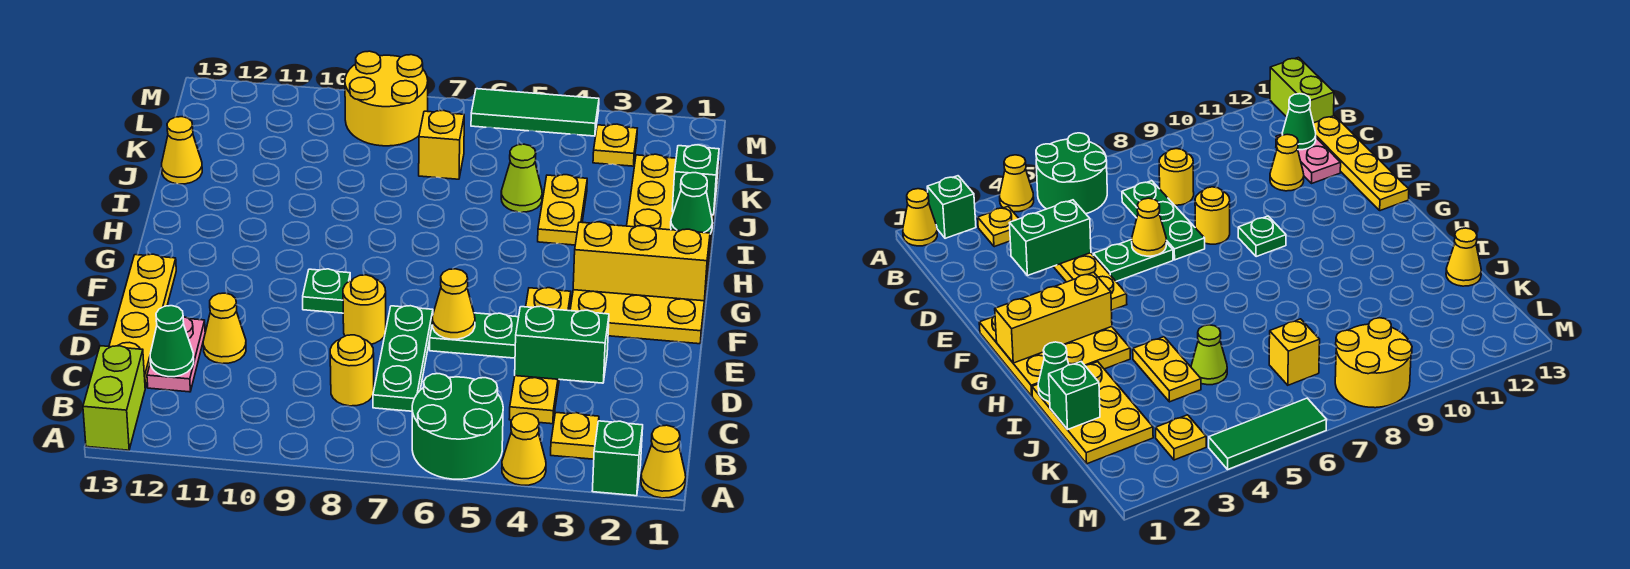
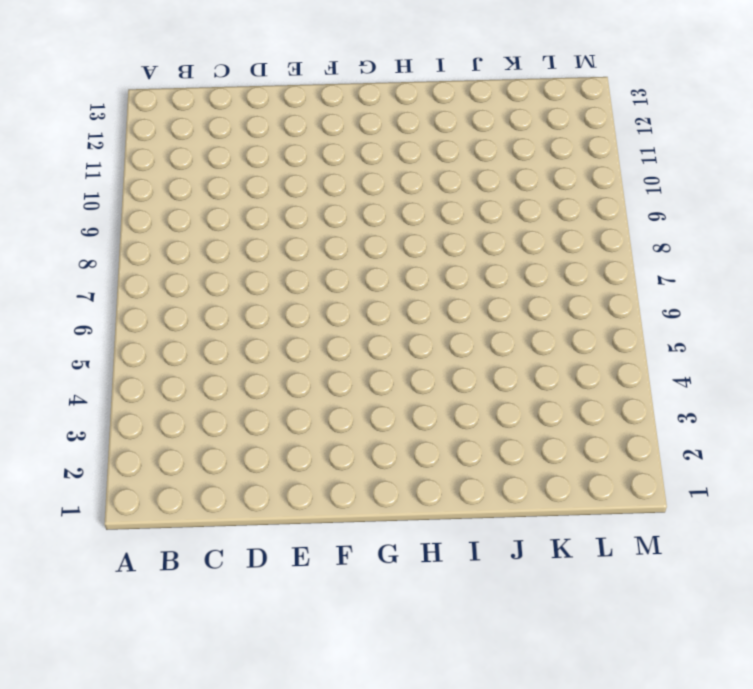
none -> yellow cone A1 level 1
none -> green brick A2 level 1
none -> yellow cone A4 level 1
none -> green round brick A5:B6 level 1

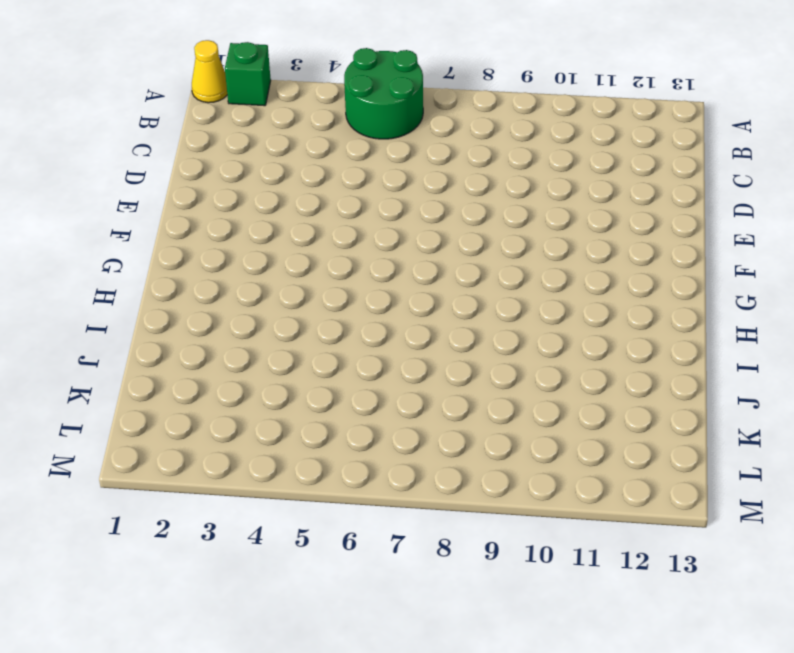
none -> yellow cone A4 level 1
none -> lime brick A13:B13 level 1
none -> yellow plate B3 level 1
none -> yellow plate C4:F4 level 1

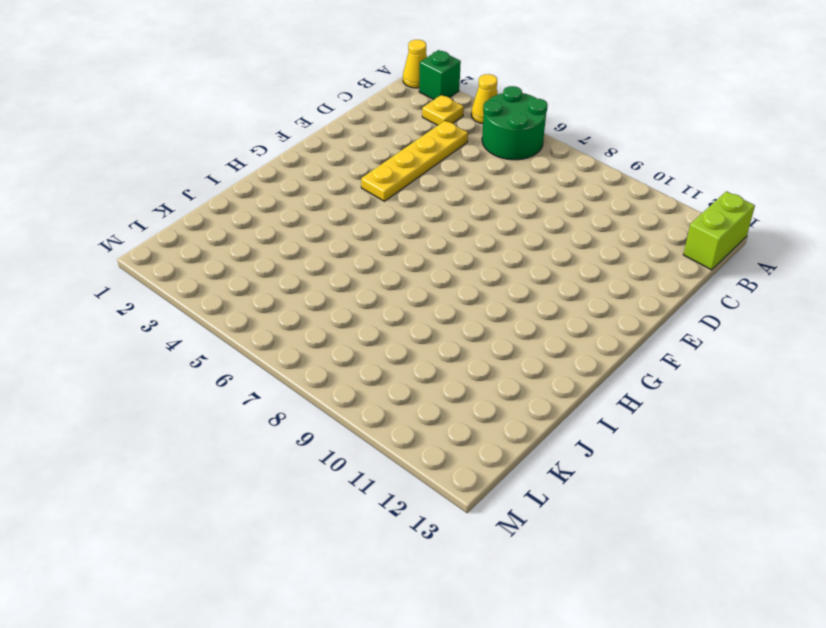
none -> green plate C7:E7 level 1
none -> yellow round brick C8 level 1
none -> pink plate C12:D12 level 1
none -> yellow plate C13:F13 level 1

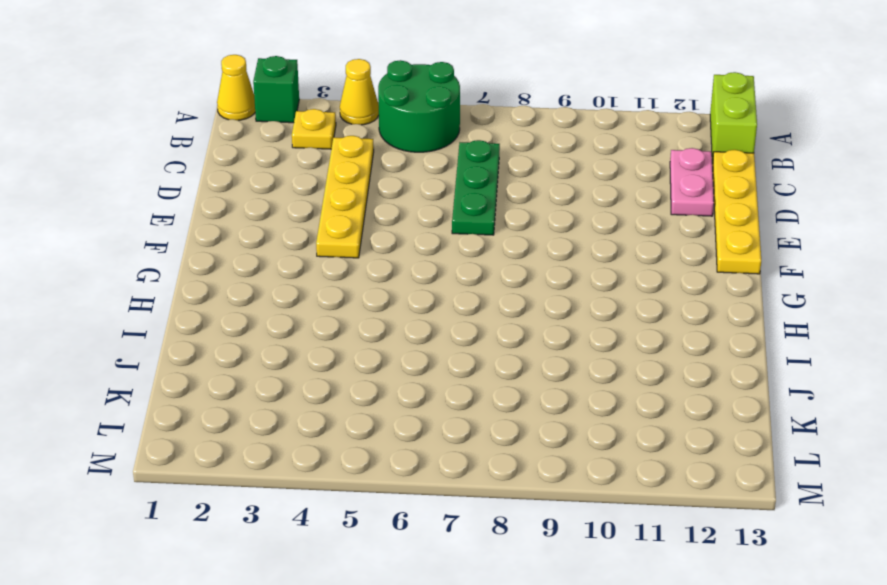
none -> yellow round brick C8 level 1
none -> yellow cone D11 level 1
none -> green plate E5:E6 level 1
none -> yellow round brick E8 level 1

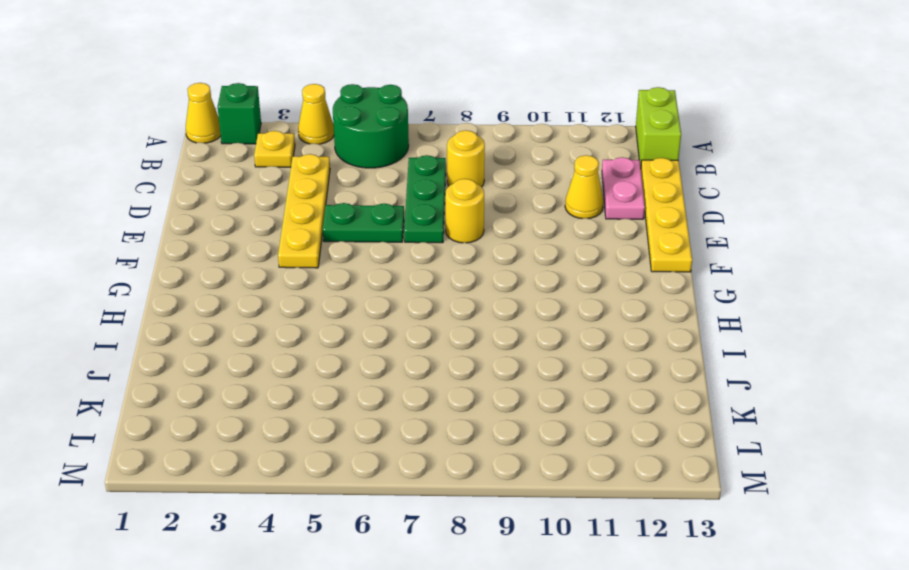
none -> yellow plate F1:H3 level 1
none -> green plate F9 level 1
none -> yellow plate I1:K2 level 1
none -> yellow plate I4:J4 level 1

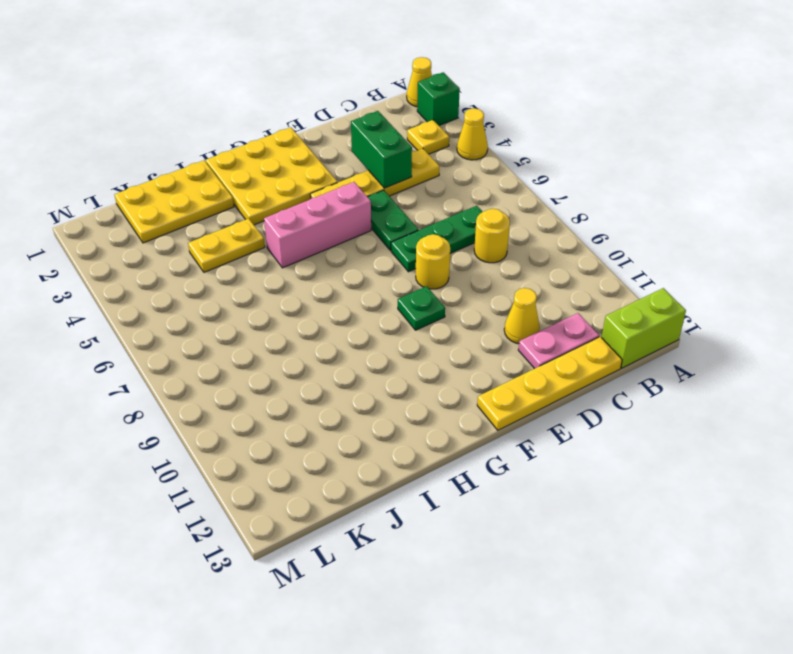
pink brick F5:H5 level 1 -> none
none -> green round brick A5:B6 level 1
none -> lime cone J5 level 1
none -> yellow cone J13 level 1
none -> yellow brick K7 level 1

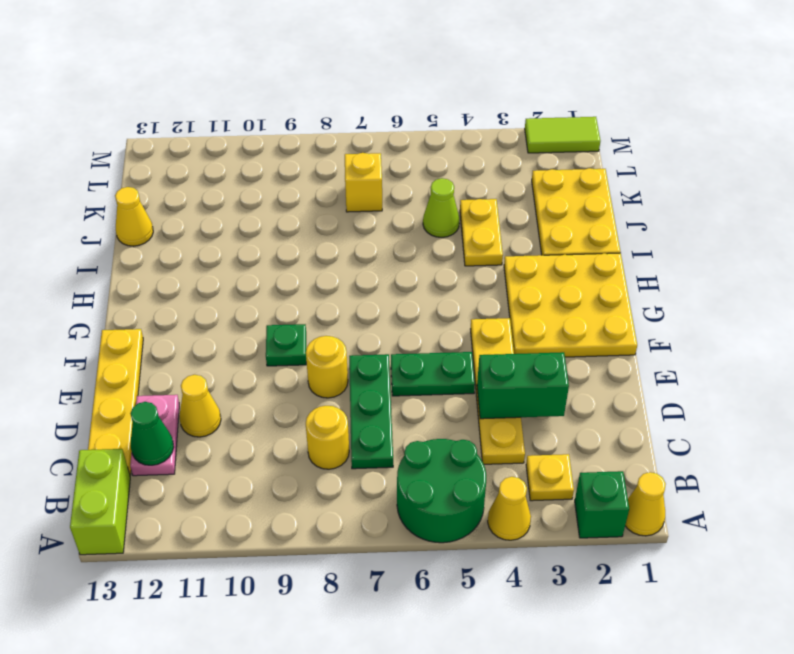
lime tile M1:M2 level 1 -> none
none -> yellow plate L3 level 1
none -> yellow round brick L8:M9 level 1
none -> green tile M4:M6 level 1
none -> yellow cone E6 level 2

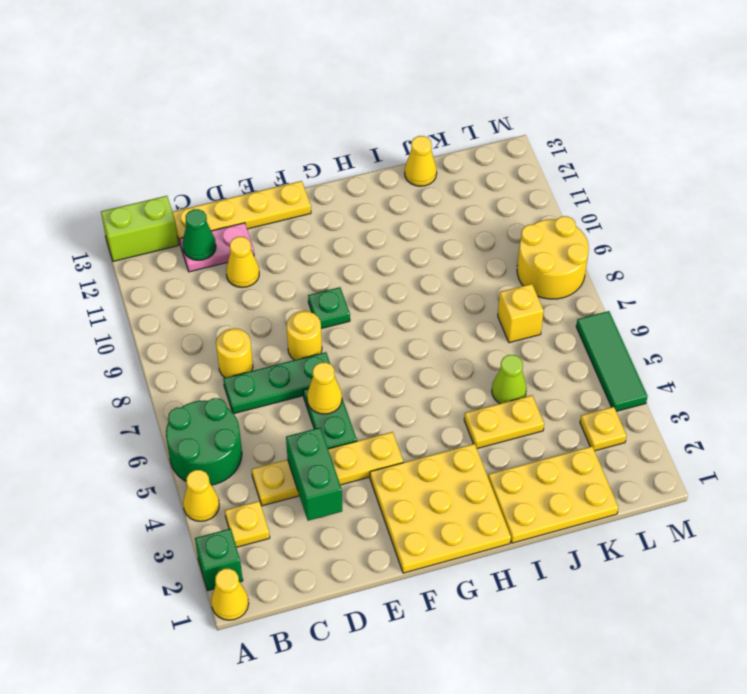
none -> yellow brick G1:G3 level 2
none -> green cone I1 level 2
none -> green brick J1 level 2

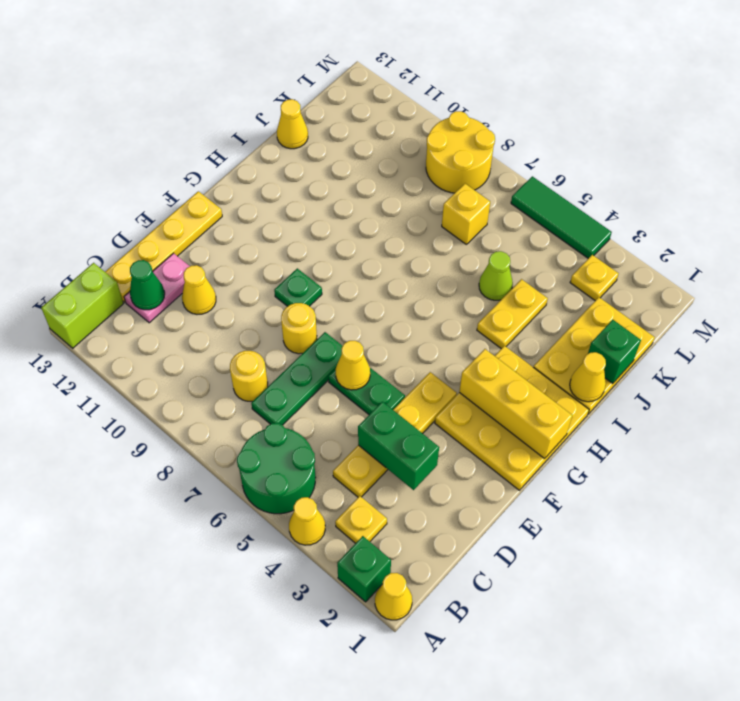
yellow cone I1 level 2 -> green cone I1 level 2

